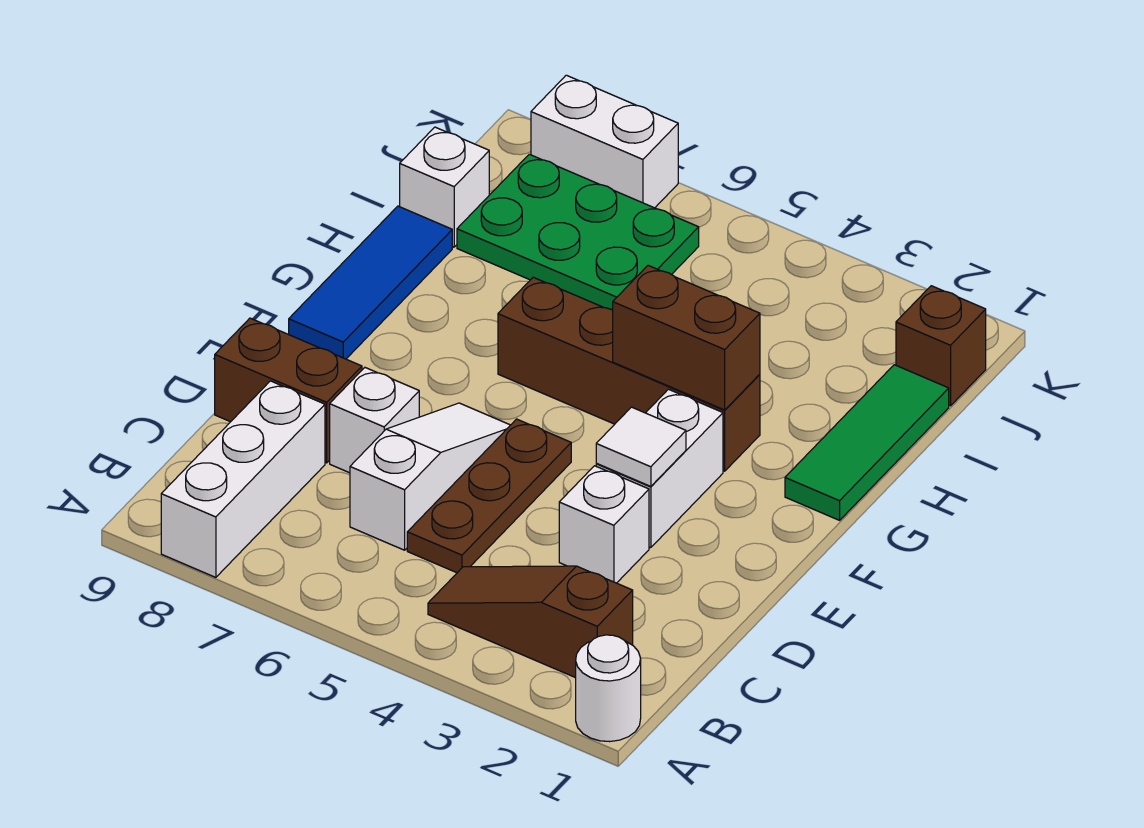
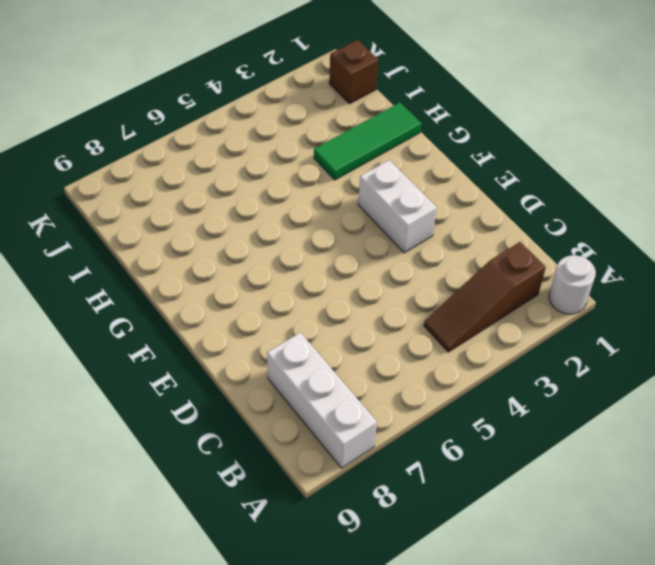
green tile H1:H3 level 1 -> green tile G1:I1 level 1
none -> brown plate C5:E5 level 1
none -> white slope C6:E6 level 1 top C
none -> white brick D3 level 1

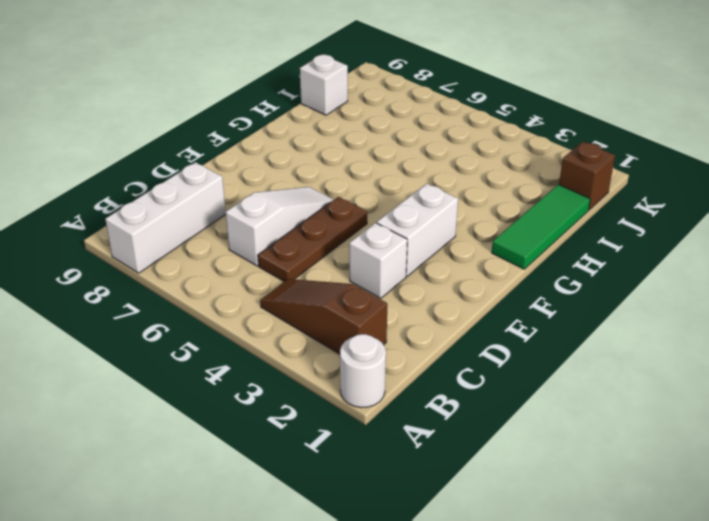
none -> white brick D7 level 1
none -> brown brick D8:D9 level 1
none -> blue tile F9:H9 level 1

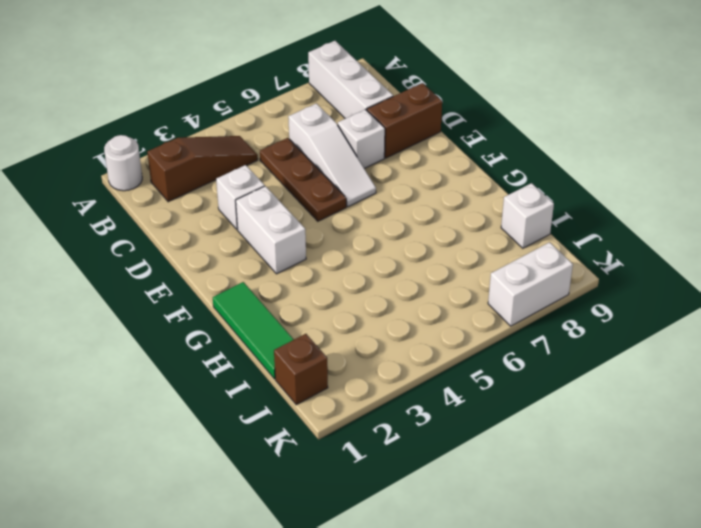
none -> blue tile F9:H9 level 1
none -> brown brick G3:G6 level 1
none -> green plate I6:J8 level 1

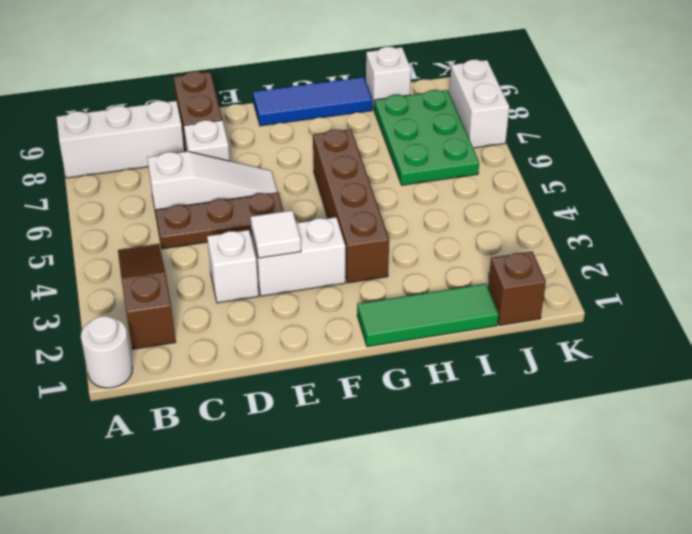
none -> brown brick G3:G4 level 2

